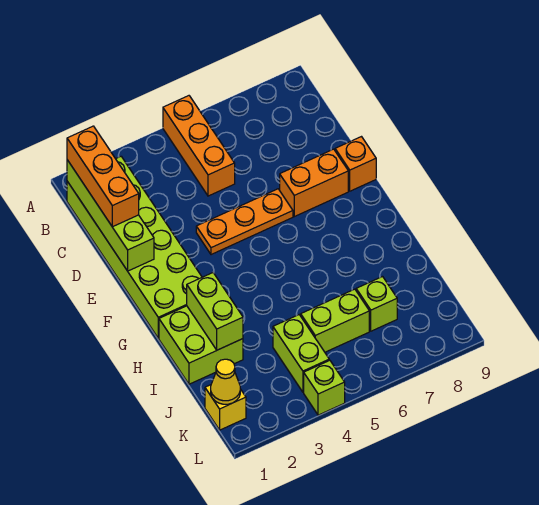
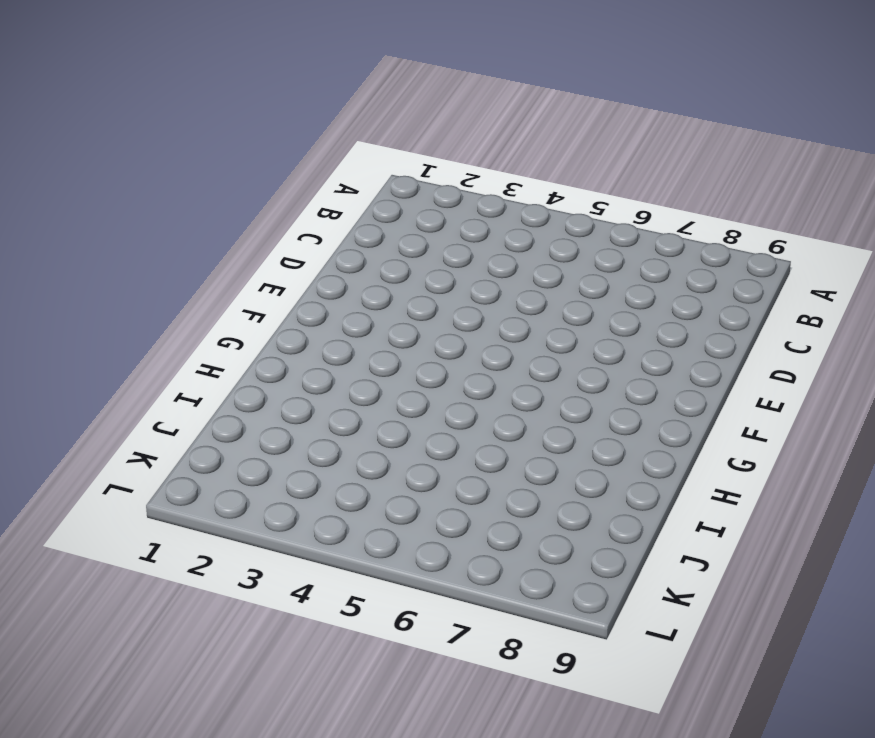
none -> orange brick A5:C5 level 1
none -> lime brick B1:G2 level 1
none -> orange plate E4:E6 level 1

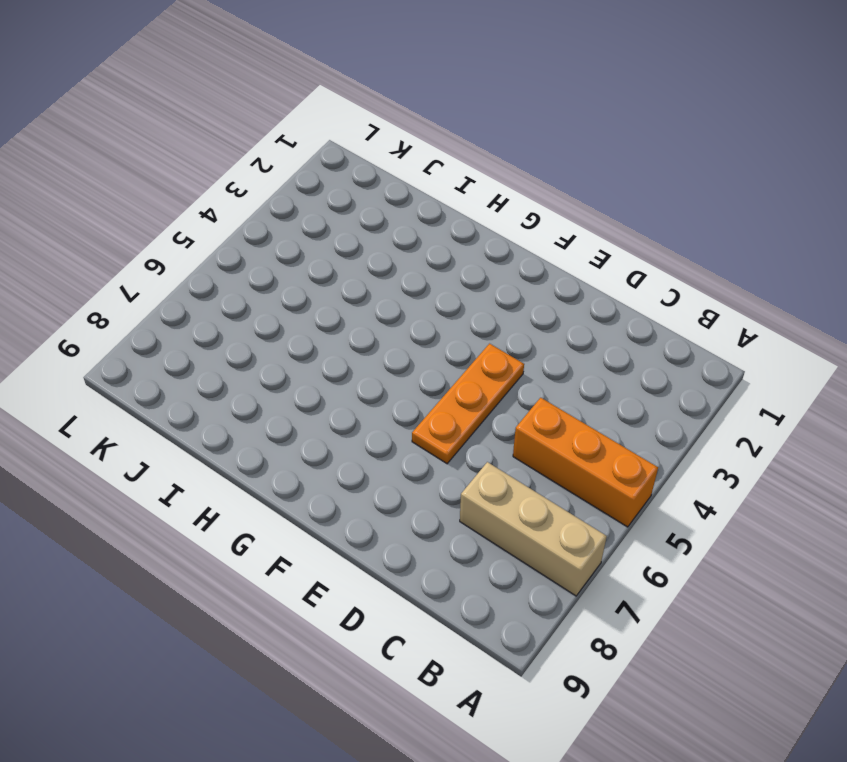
tan brick A7:C7 level 1 -> none
none -> lime brick B1:G2 level 1
none -> orange brick E7:E8 level 1
none -> orange brick E9 level 1

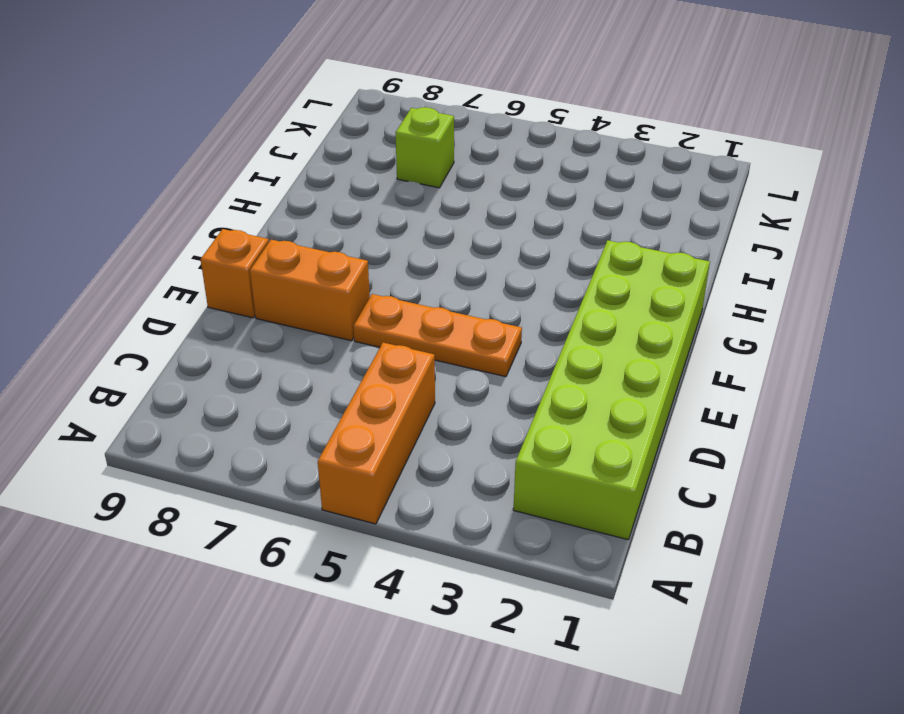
none -> lime brick H1:I2 level 1
none -> lime brick J4:K4 level 1
none -> lime brick J5:J6 level 1

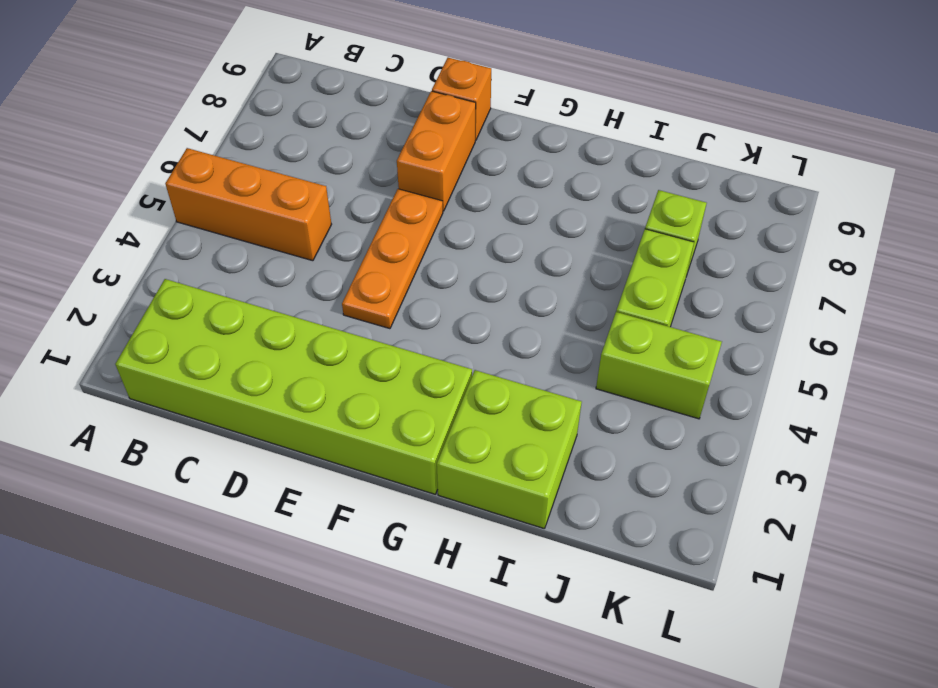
none -> yellow brick K1 level 1
none -> lime brick L4 level 1
none -> lime brick B1:E1 level 2

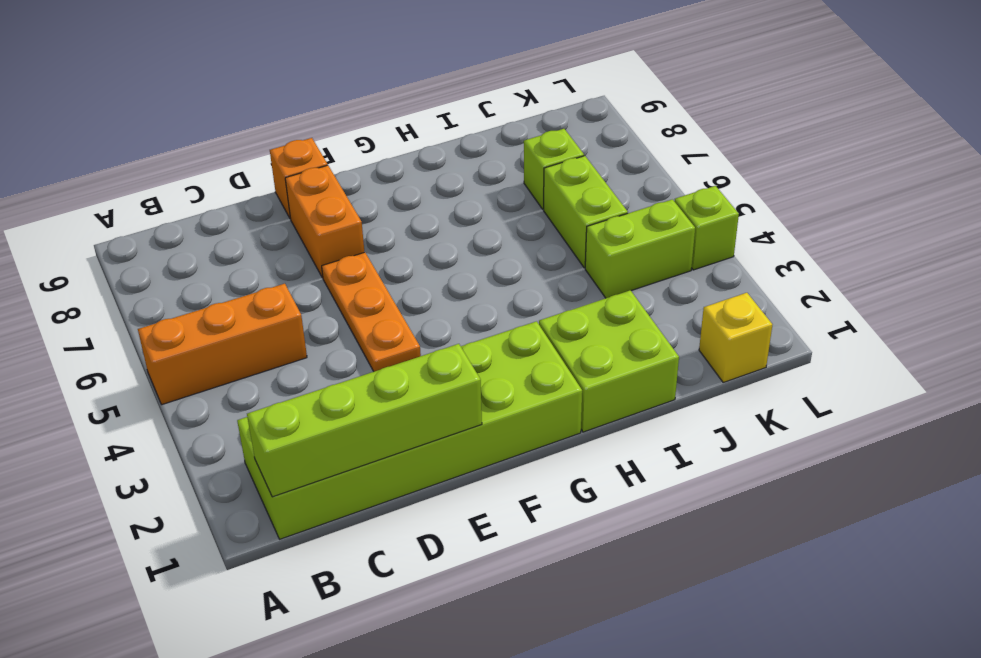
none -> lime brick H2:I2 level 2
none -> yellow cone K1 level 2
none -> orange brick B1:D1 level 3

